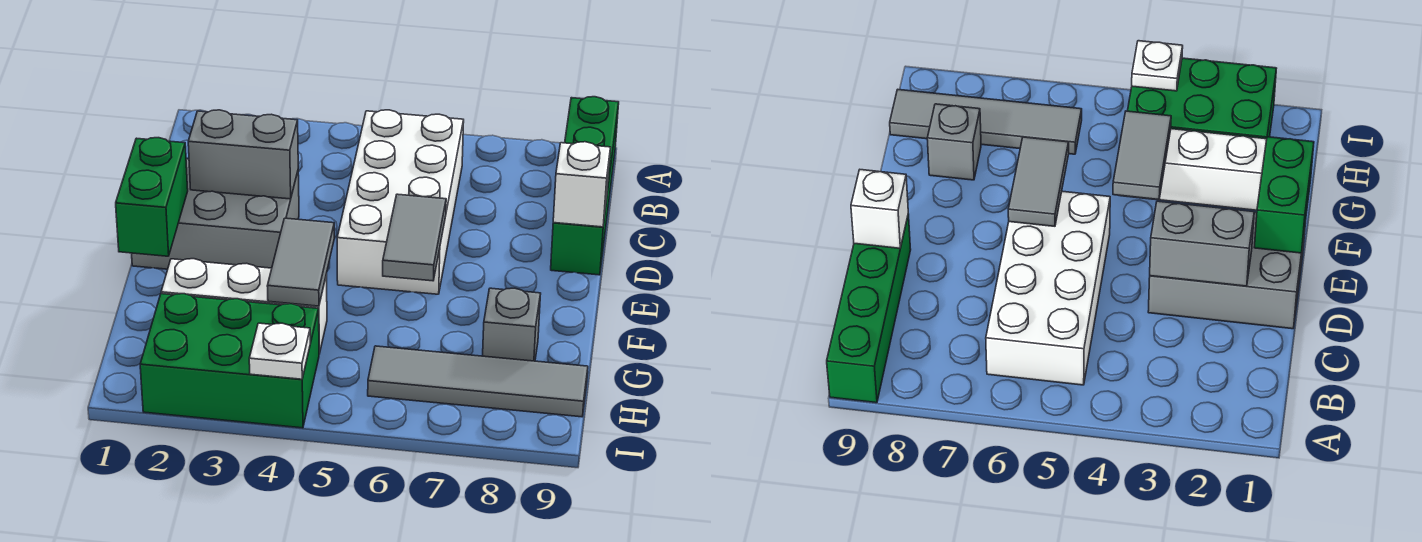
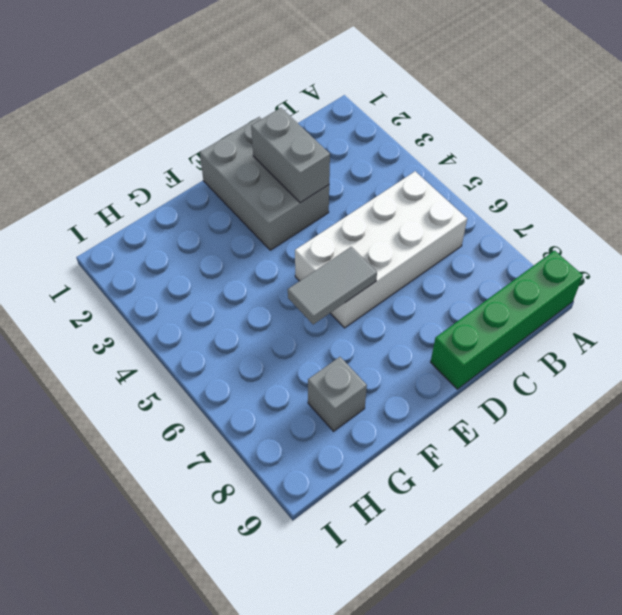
none -> white brick G2:G4 level 1
none -> green brick H2:I4 level 1
none -> grey tile H6:H9 level 1

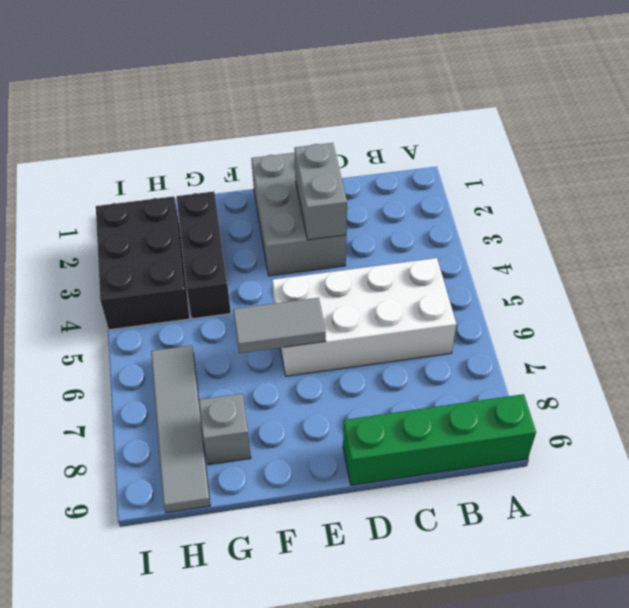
black brick G2:G4 level 1 -> white brick G2:G4 level 1
black brick H2:I4 level 1 -> green brick H2:I4 level 1
none -> white brick D9 level 2
none -> green brick E1:F1 level 2
none -> grey tile F4:G4 level 2

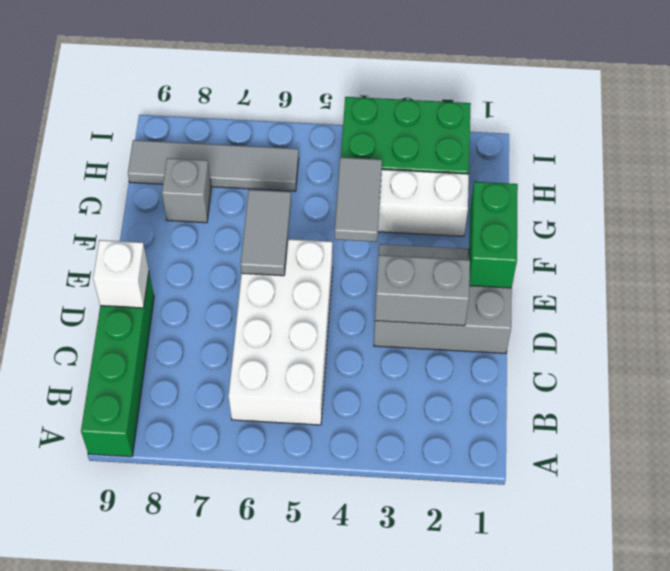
none -> white plate I4 level 2

